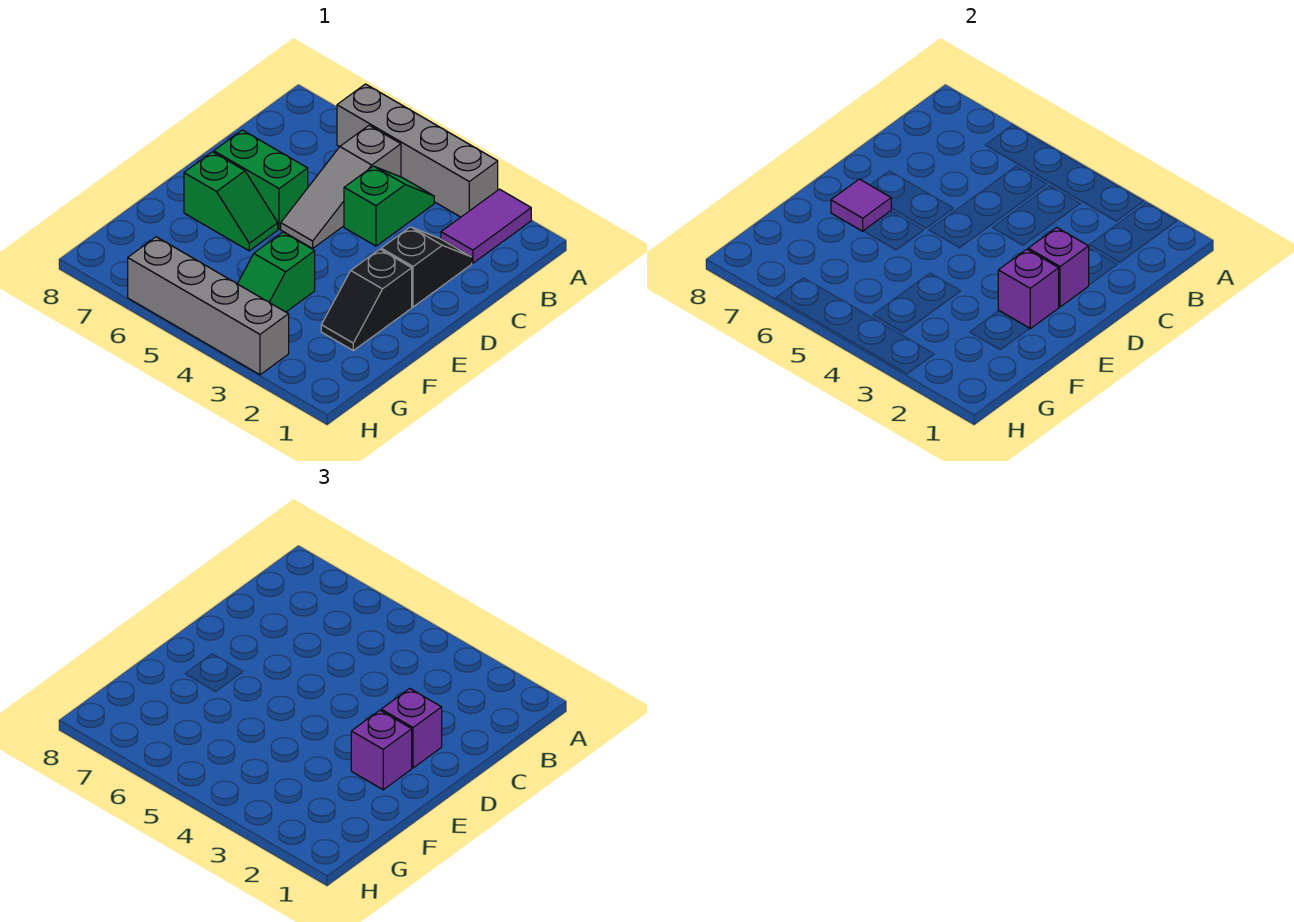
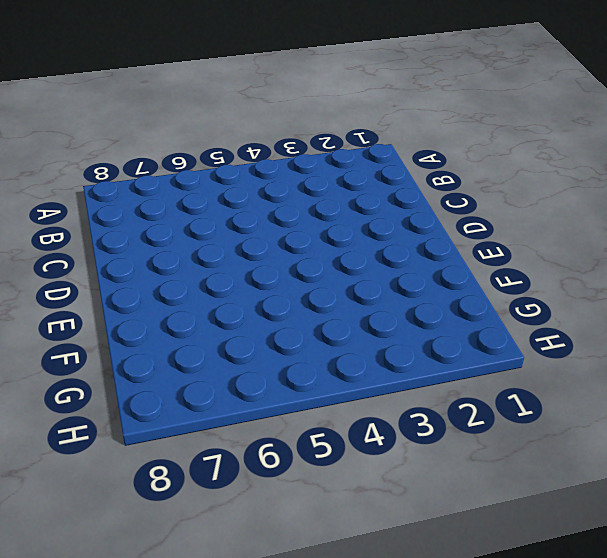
none -> purple tile A2:B2 level 1
none -> grey brick A3:A6 level 1
none -> green slope B4:C4 level 1 top C

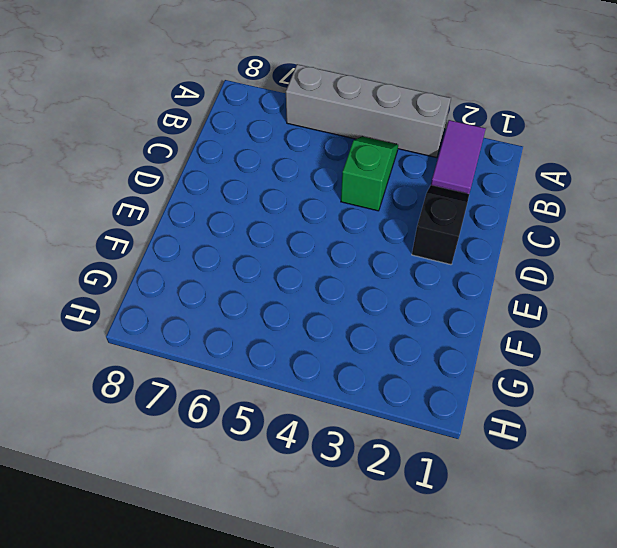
none -> grey slope B5:D5 level 1 top B
none -> green brick D6:D7 level 1
none -> black slope E2:F2 level 1 top E

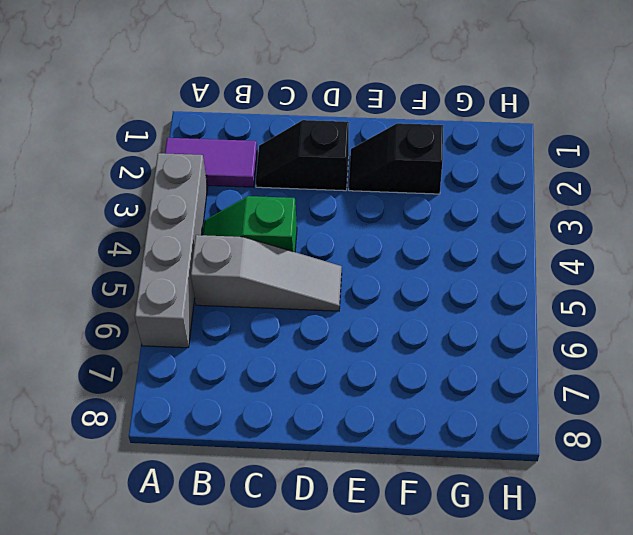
black slope E2:F2 level 1 top F -> black slope E2:F2 level 1 top E
none -> green brick D6:D7 level 1
none -> green slope E6:E7 level 1 top 7
none -> green slope F4:G4 level 1 top F

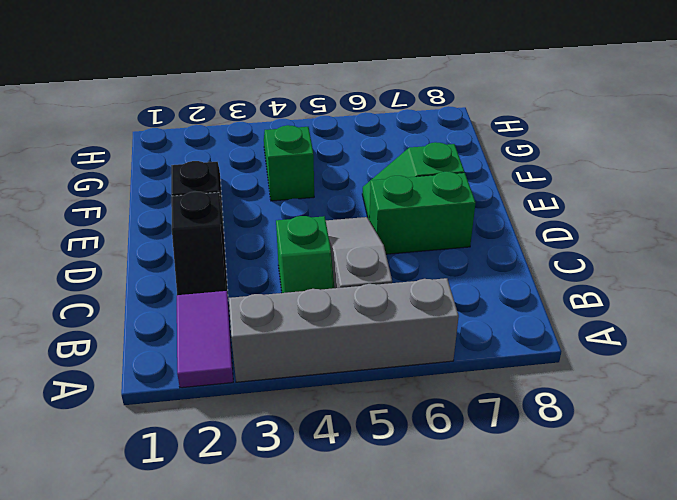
none -> grey brick H3:H6 level 1
none -> purple brick D2 level 2
none -> purple brick E2 level 2

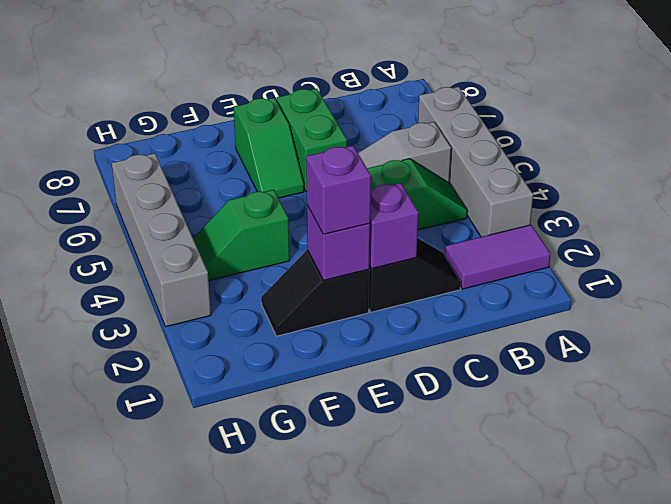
none -> purple tile E7 level 2
none -> purple brick D2 level 3

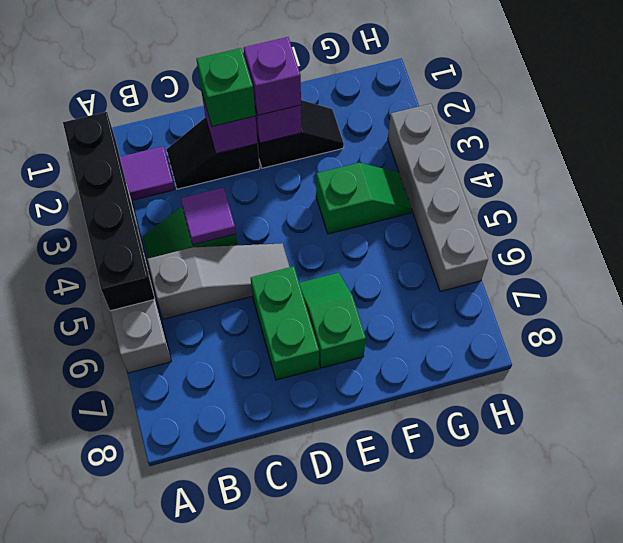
black brick A2:A5 level 2 -> none
purple tile C4 level 2 -> purple tile E7 level 2
green brick D2 level 3 -> purple brick D2 level 3

